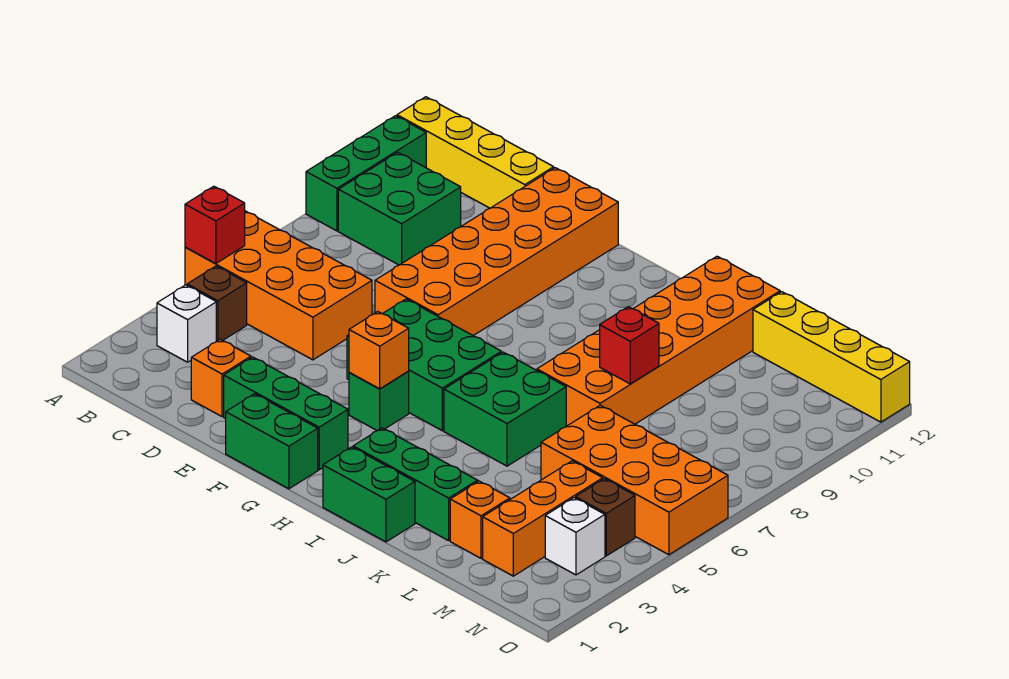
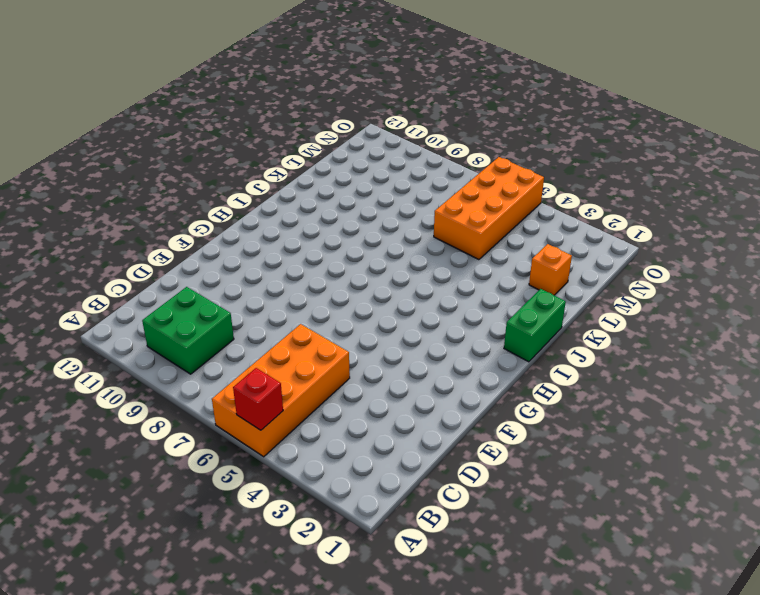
none -> green brick A9:A11 level 1
none -> yellow brick A12:D12 level 1
none -> white brick B3 level 1

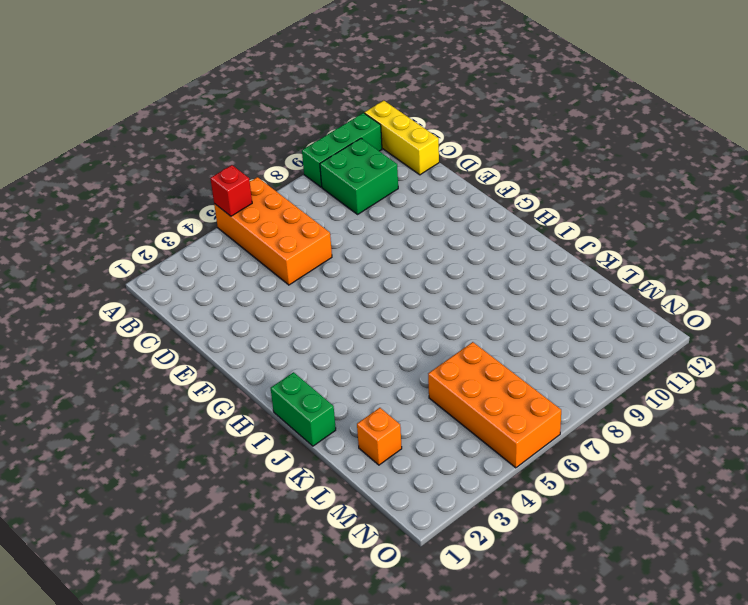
yellow brick A12:C12 level 1 -> yellow brick A12:D12 level 1
none -> white brick B3 level 1
none -> brown brick B4 level 1
none -> orange brick D2 level 1

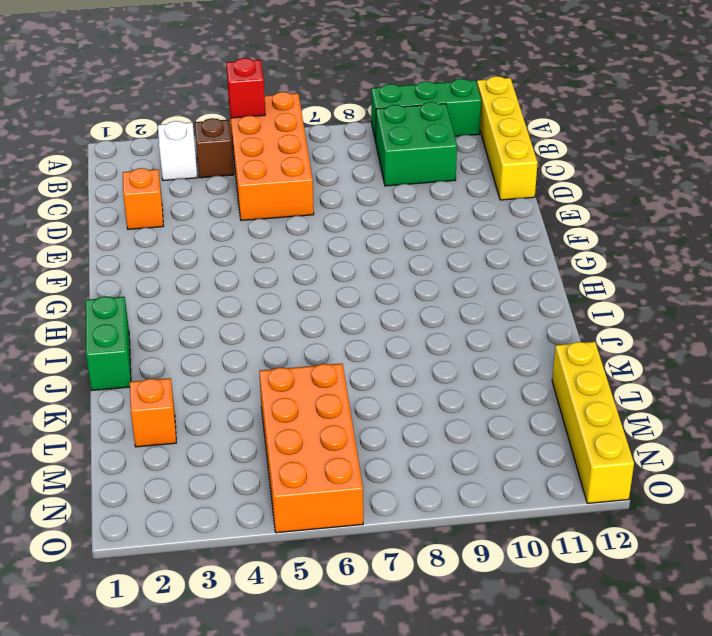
none -> green brick E2:G2 level 1
none -> orange brick E7:F12 level 1
none -> green brick F1:G1 level 1

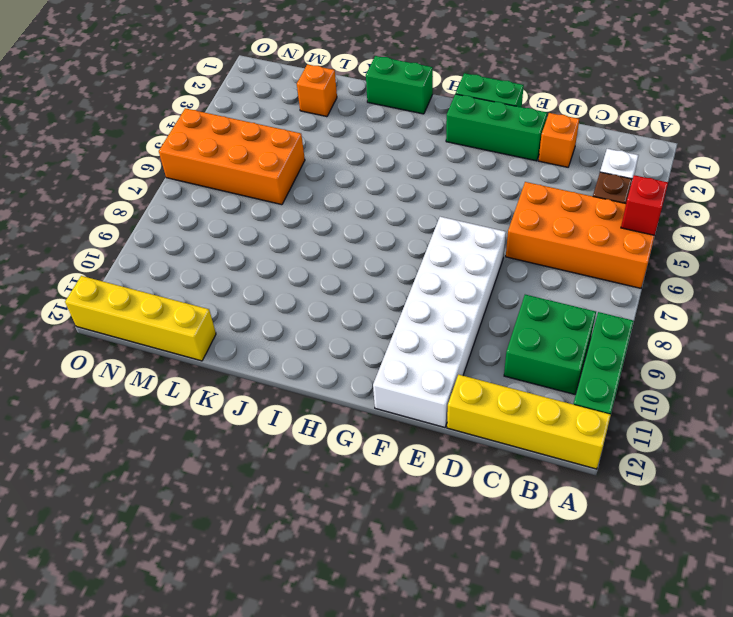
white brick E7:F12 level 1 -> orange brick E7:F12 level 1
none -> green brick F5:H6 level 1
none -> green brick G4 level 1
none -> green brick I2:K2 level 1

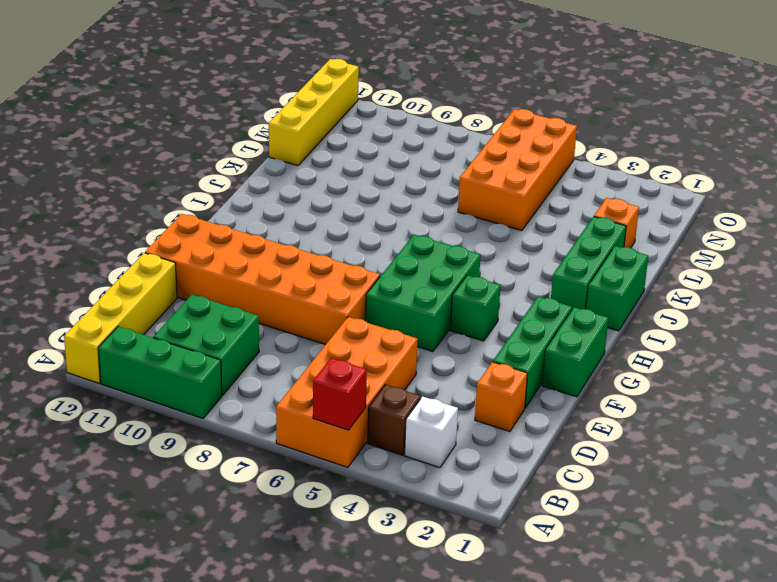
none -> green brick I5:J6 level 1
none -> orange brick J7:K12 level 1
none -> orange brick M2:M4 level 1

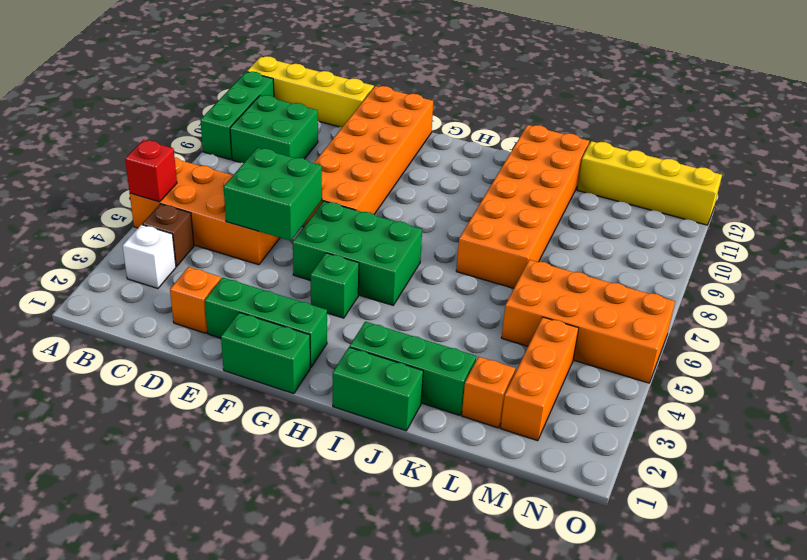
green brick D5:E6 level 2 -> green brick I5:J6 level 1
none -> white brick N3 level 1
none -> brown brick N4 level 1
none -> orange brick G4 level 2

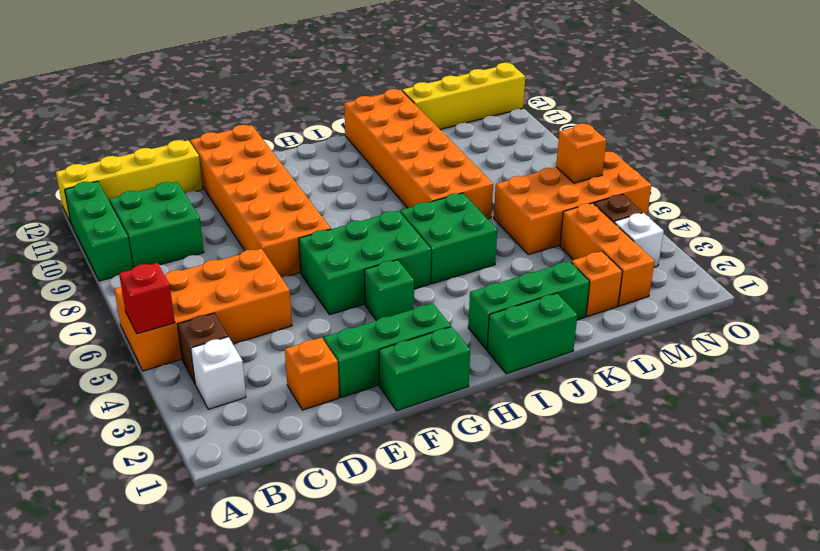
orange brick N6 level 2 -> orange brick G4 level 2
none -> red brick K8 level 2

